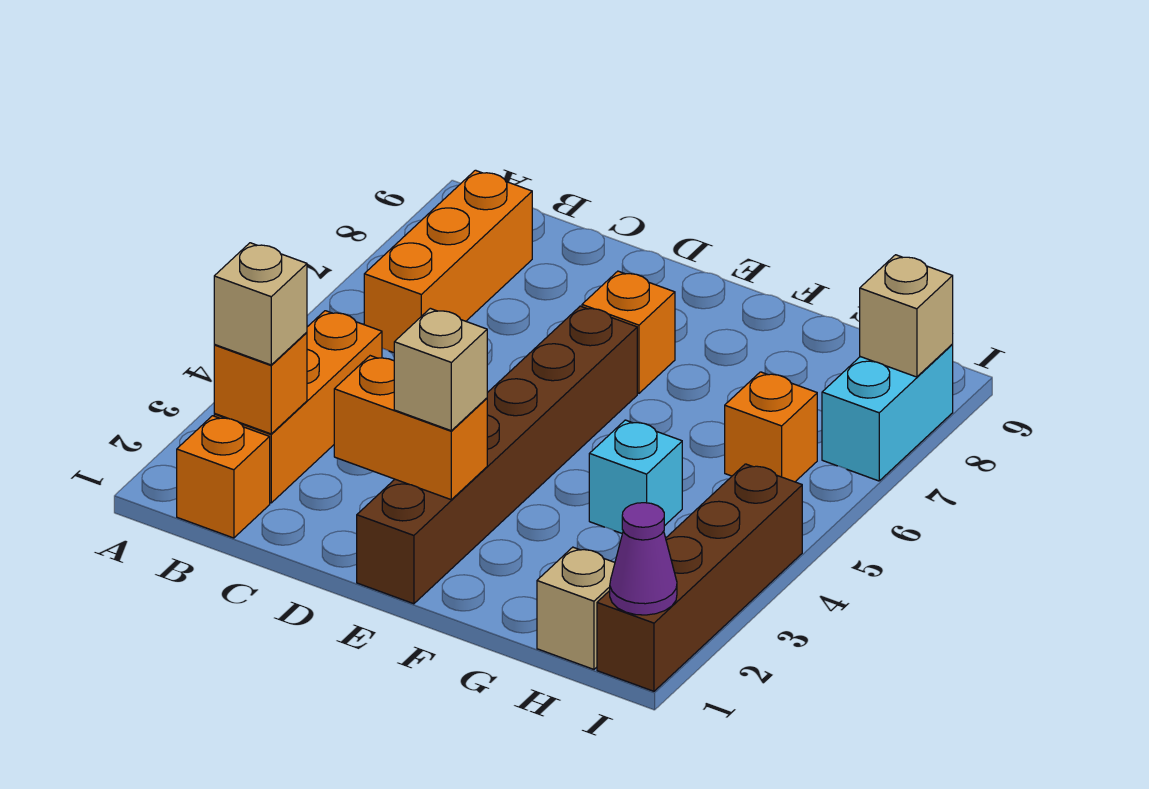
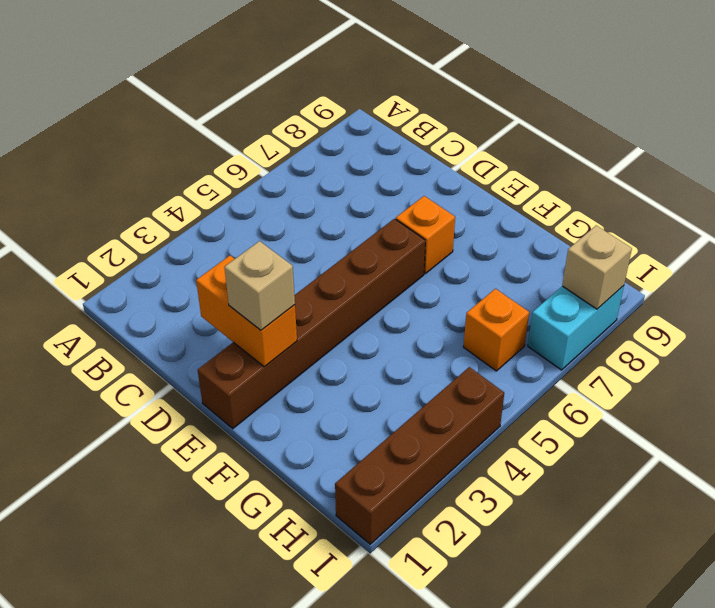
none -> orange brick B1 level 1
none -> orange brick B2:B4 level 1
none -> orange brick B6:B8 level 1

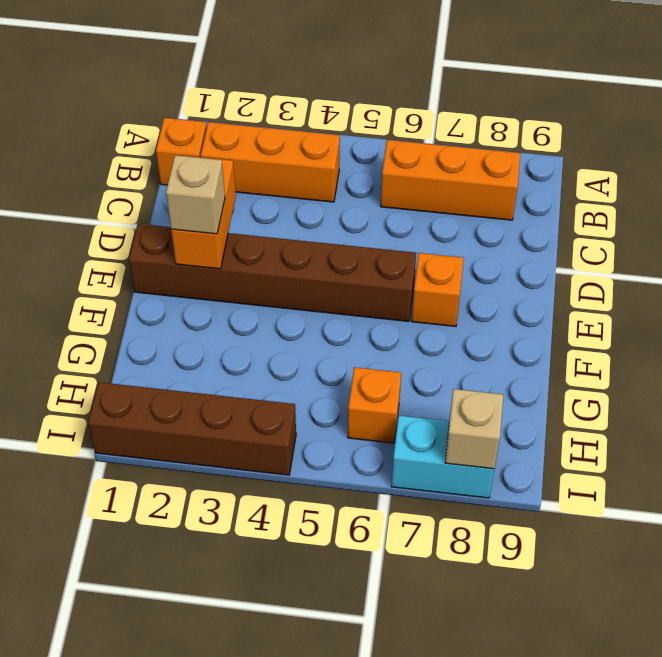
none -> cyan brick G4 level 1
none -> tan brick H1 level 1
none -> orange brick B2 level 2

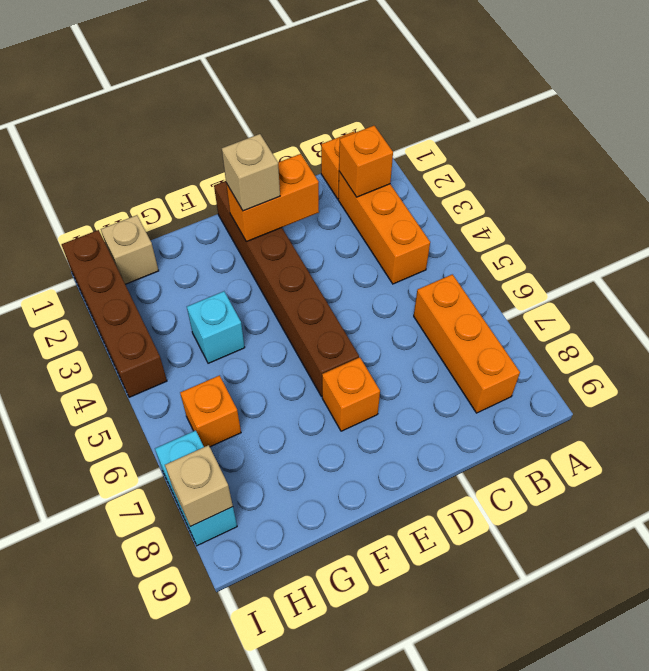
none -> purple cone I1 level 2
none -> tan brick B2 level 3

